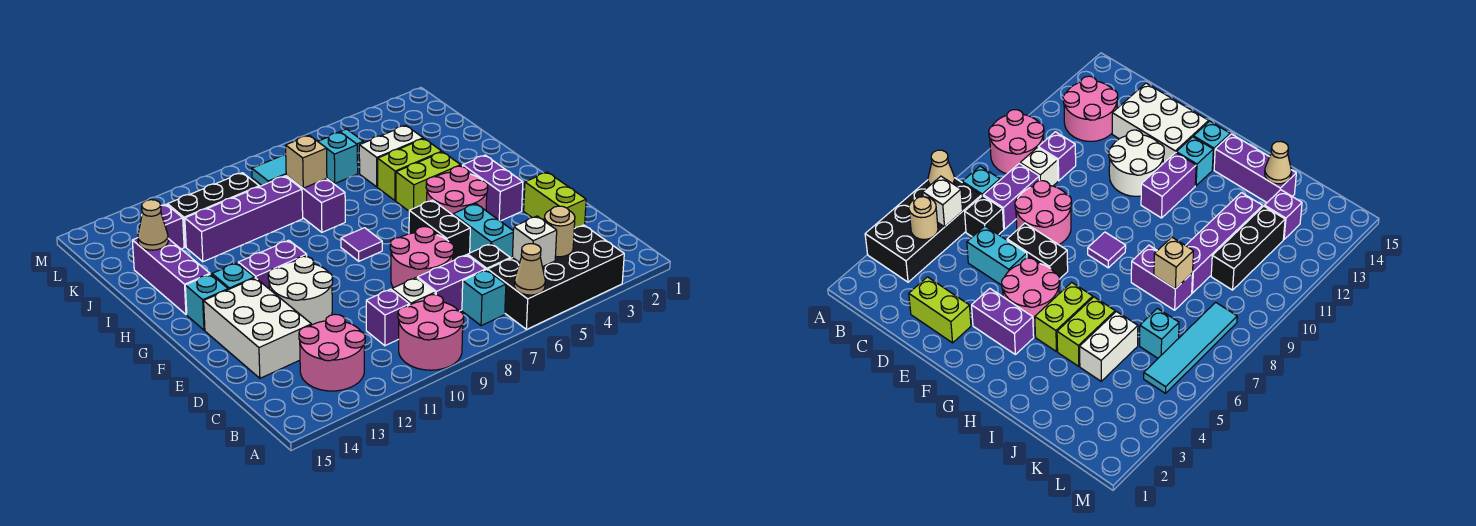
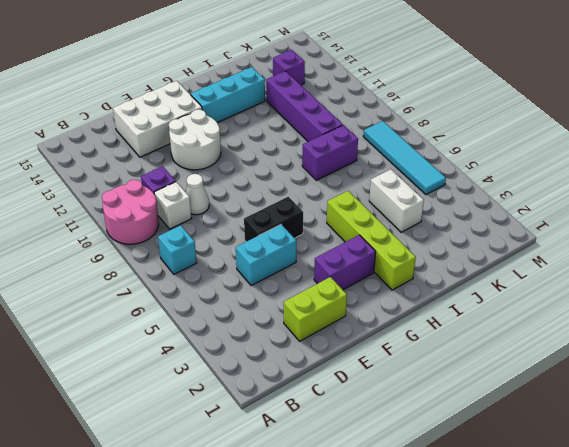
white cone D9 level 1 -> none
cyan brick G13:I13 level 1 -> cyan brick G13 level 1
lime brick H2:H5 level 1 -> lime brick H4:H5 level 1
none -> black brick A3:B6 level 1
none -> pink round brick B12:C13 level 1
none -> black brick C6 level 1
none -> purple brick C7:C8 level 1

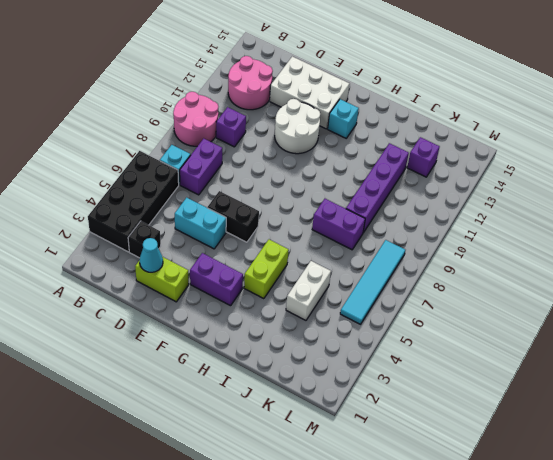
black brick C3 level 1 -> black brick C6 level 1
cyan cone D2 level 2 -> none
none -> white brick C9 level 1
none -> pink round brick D7:E8 level 1
none -> pink round brick F4:G5 level 1
none -> purple tile G8 level 1

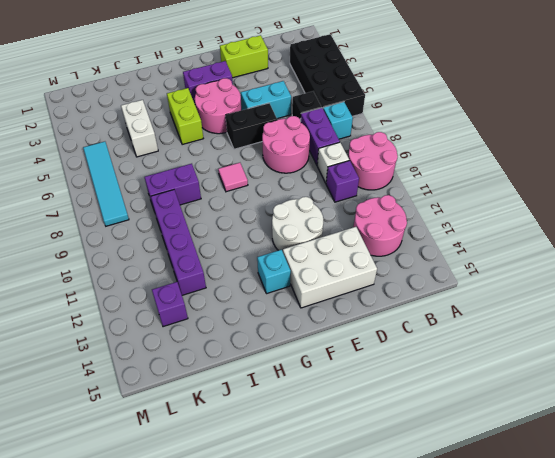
pink tile G8 level 1 -> purple tile G8 level 1
none -> purple brick G11:G12 level 1
none -> cyan brick G14 level 1
none -> purple brick H14:J14 level 1
none -> lime brick I4:I5 level 1

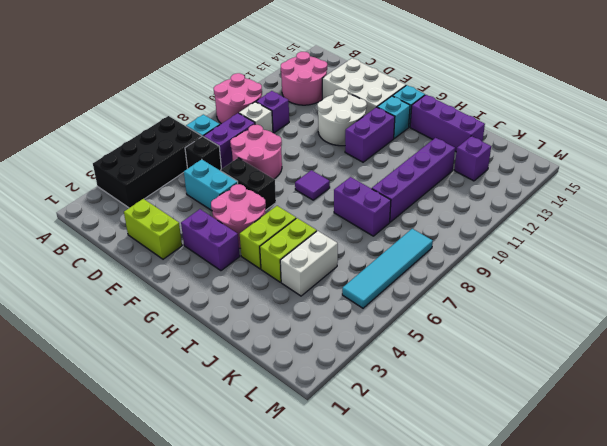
none -> cyan brick K6 level 1
none -> black brick K10:K12 level 1
none -> tan cone A6 level 2
none -> tan round brick B4 level 2

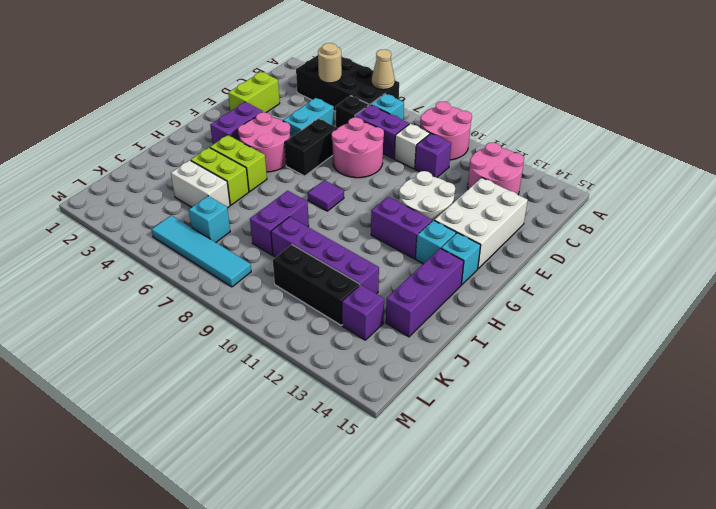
none -> white brick B5 level 2
none -> tan brick J8 level 2
none -> tan cone J14 level 2

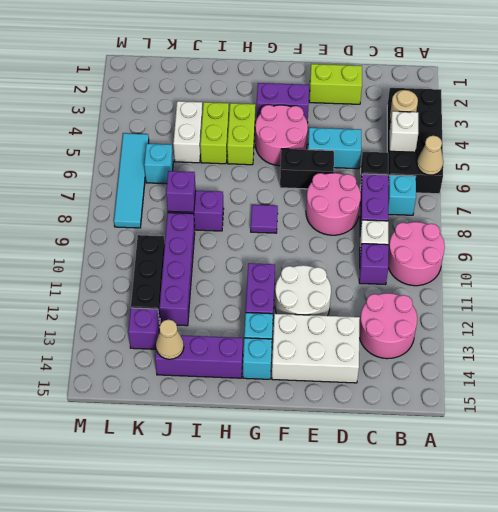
purple brick J8 level 2 -> tan brick J8 level 2

